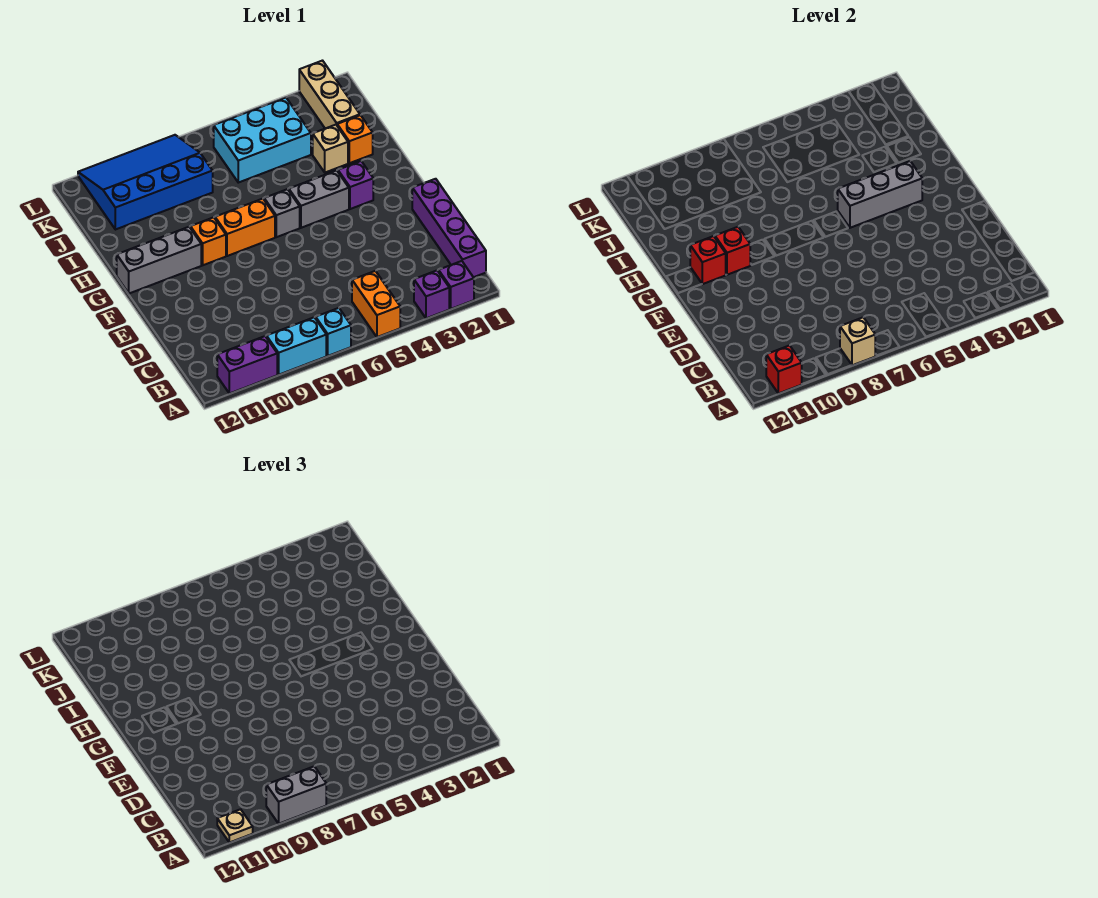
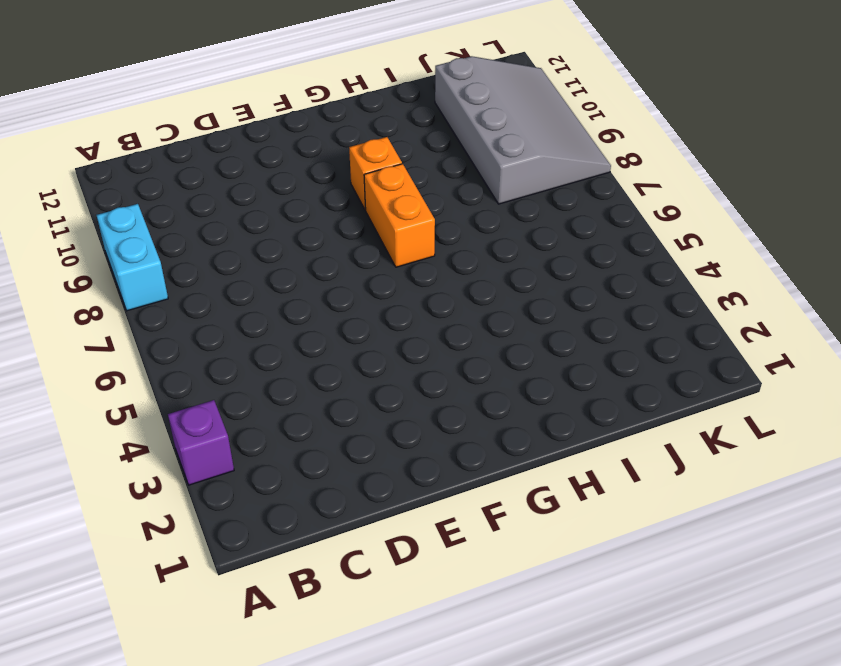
grey slope J8:L11 level 1 top J -> blue slope J8:L11 level 1 top J
none -> purple brick A2 level 1
none -> orange brick A5:B5 level 1
none -> cyan brick A7 level 1

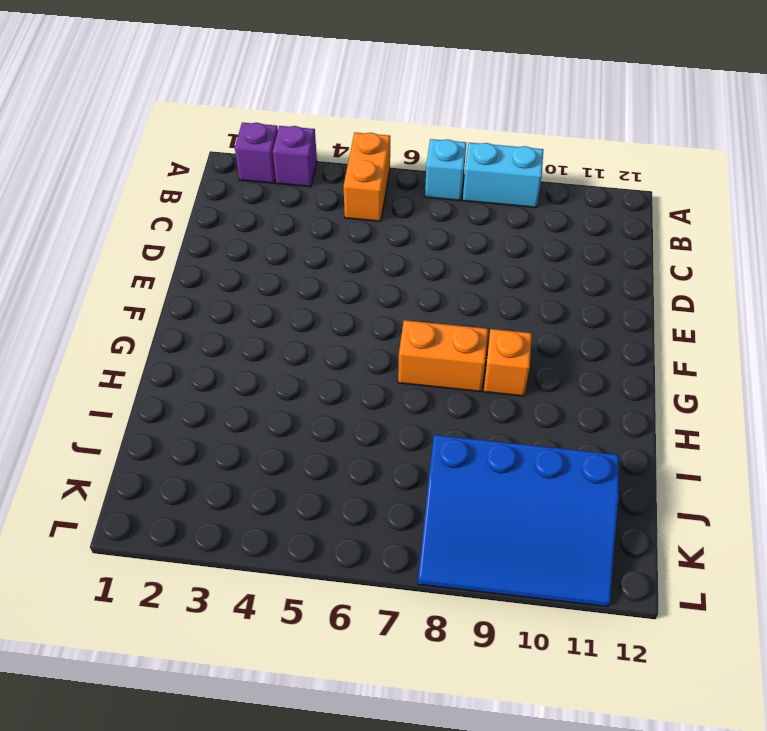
none -> purple brick A10:A11 level 1
none -> purple brick B1:E1 level 1
none -> purple brick G3 level 1

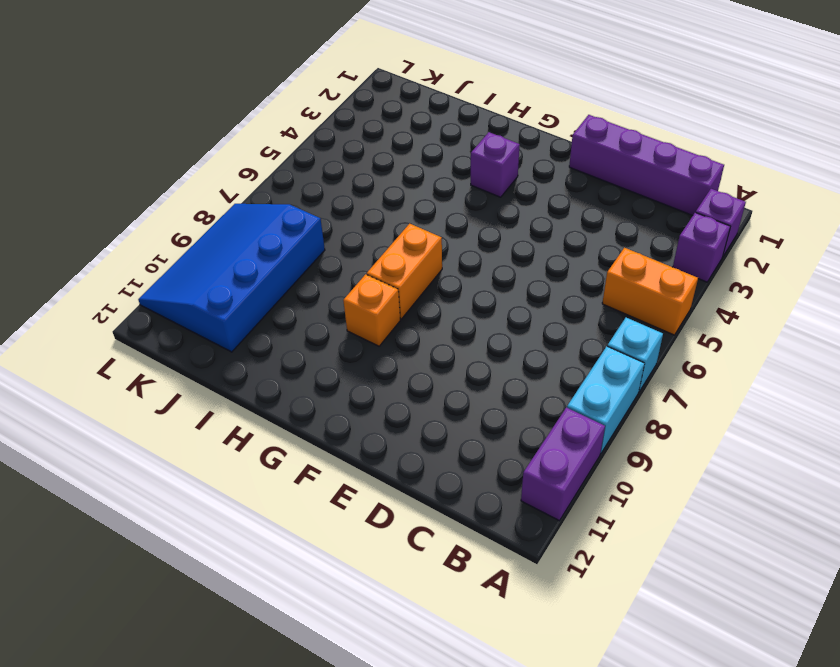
none -> grey brick G4:G5 level 1
none -> grey brick G6 level 1
none -> grey brick G10:G12 level 1

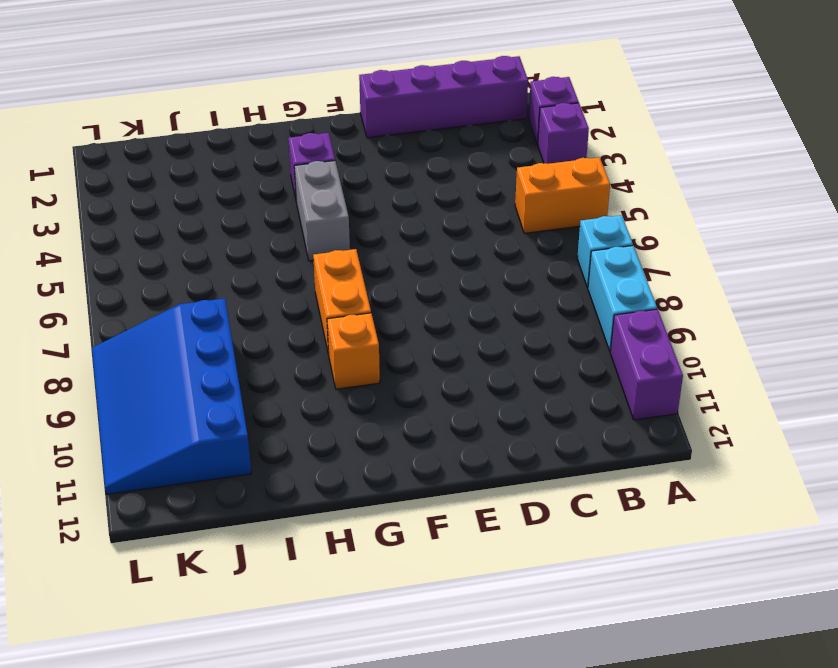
none -> grey brick G6 level 1
none -> grey brick G10:G12 level 1
none -> orange brick I2 level 1

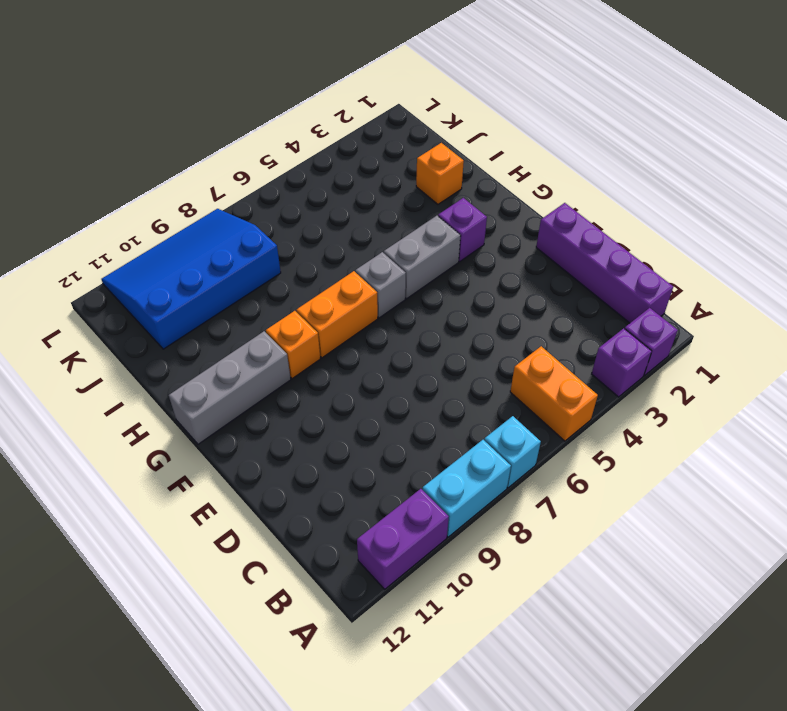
none -> tan brick I3 level 1
none -> tan brick J2:L2 level 1
none -> cyan brick J4:K6 level 1

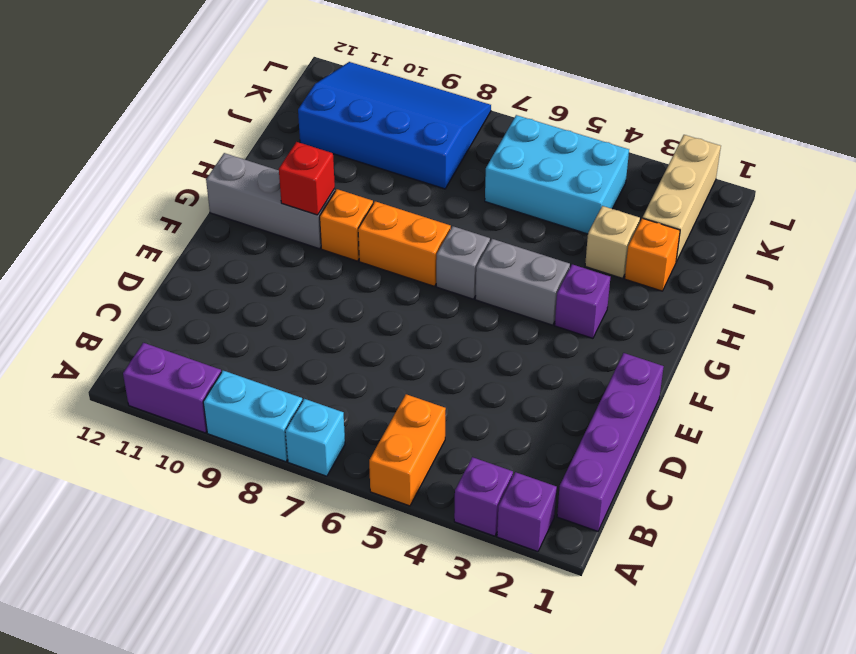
none -> tan brick A8 level 2
none -> red brick A11 level 2
none -> grey brick G3:G5 level 2

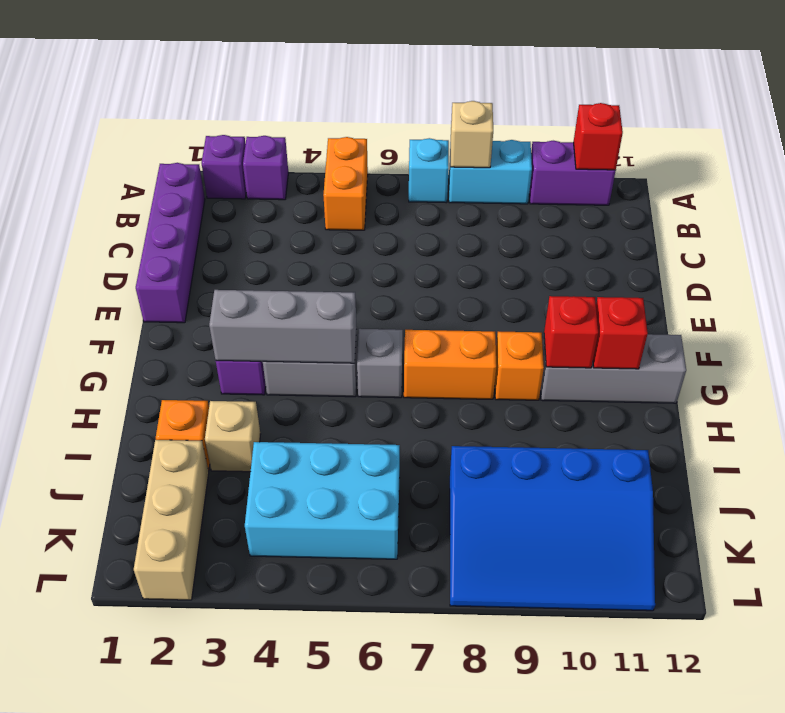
none -> grey brick A8:A9 level 3
none -> tan plate A11 level 3

